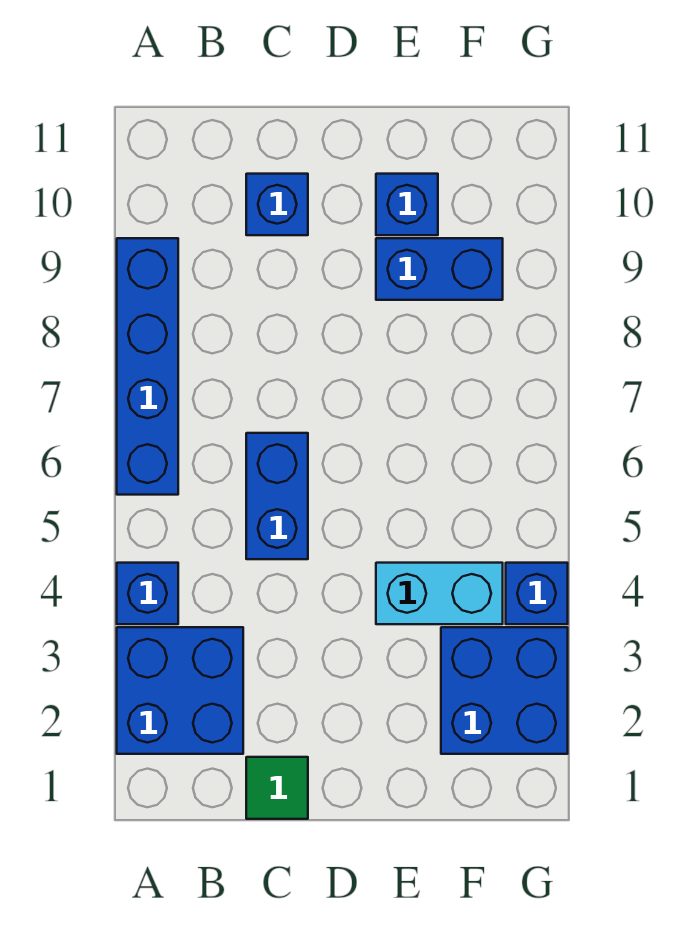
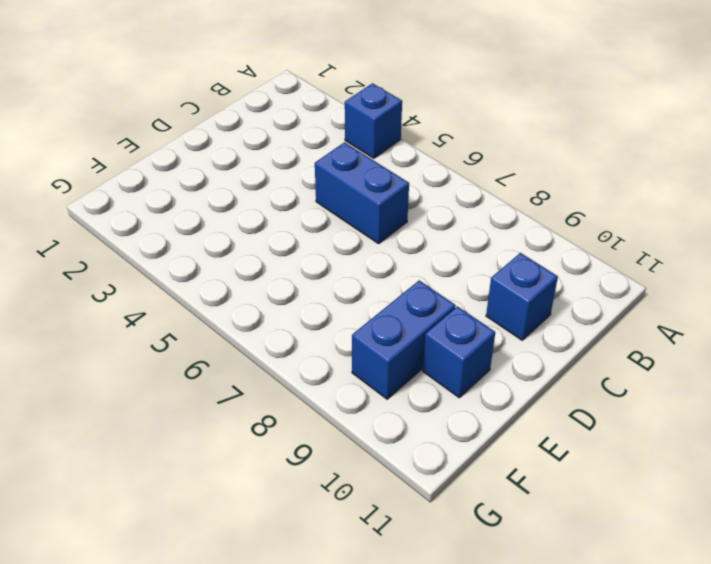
none -> blue brick A2:B3 level 1
none -> blue brick A6:A9 level 1

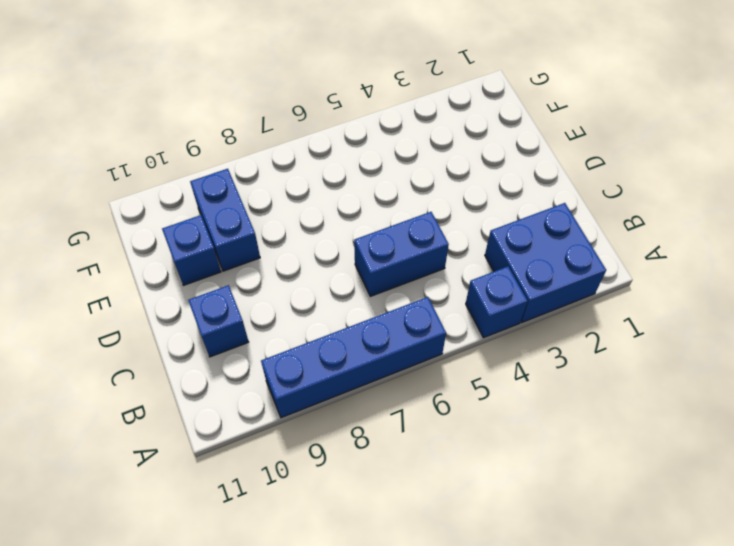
none -> green tile C1 level 1
none -> cyan brick E4:F4 level 1

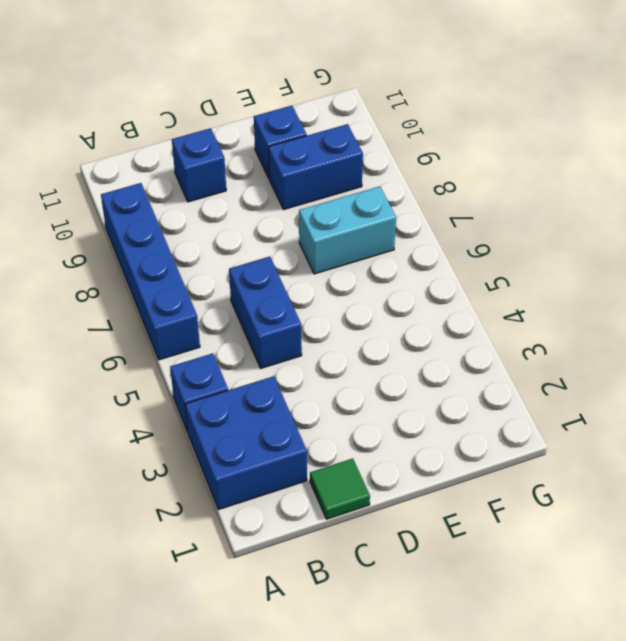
cyan brick E7:F7 level 1 -> cyan brick E4:F4 level 1
none -> blue brick F2:G3 level 1
none -> blue brick G4 level 1

